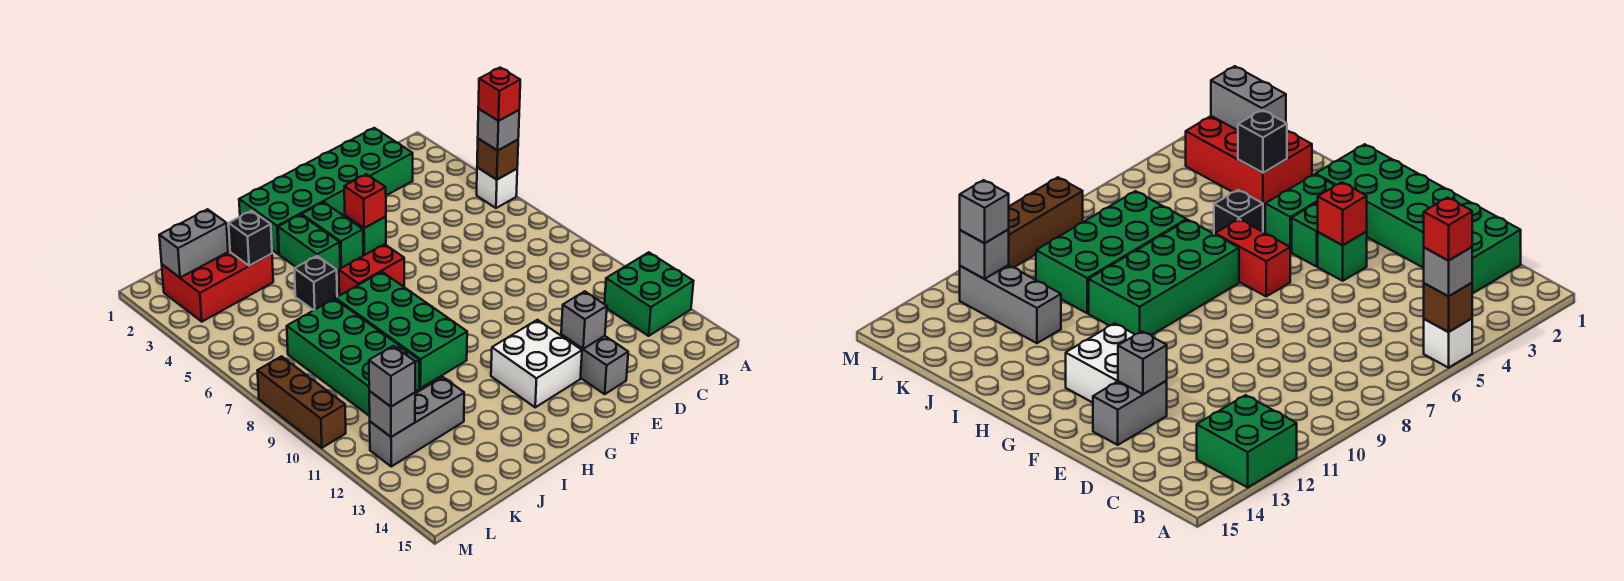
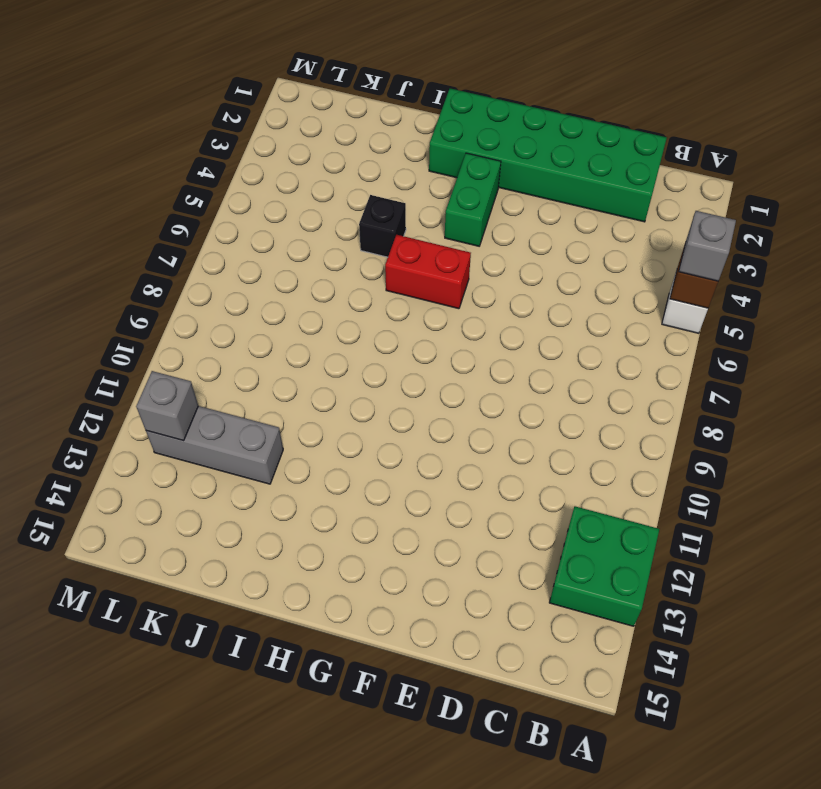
none -> grey brick E13:E14 level 1
none -> green brick F4 level 1
none -> white brick F12:G13 level 1

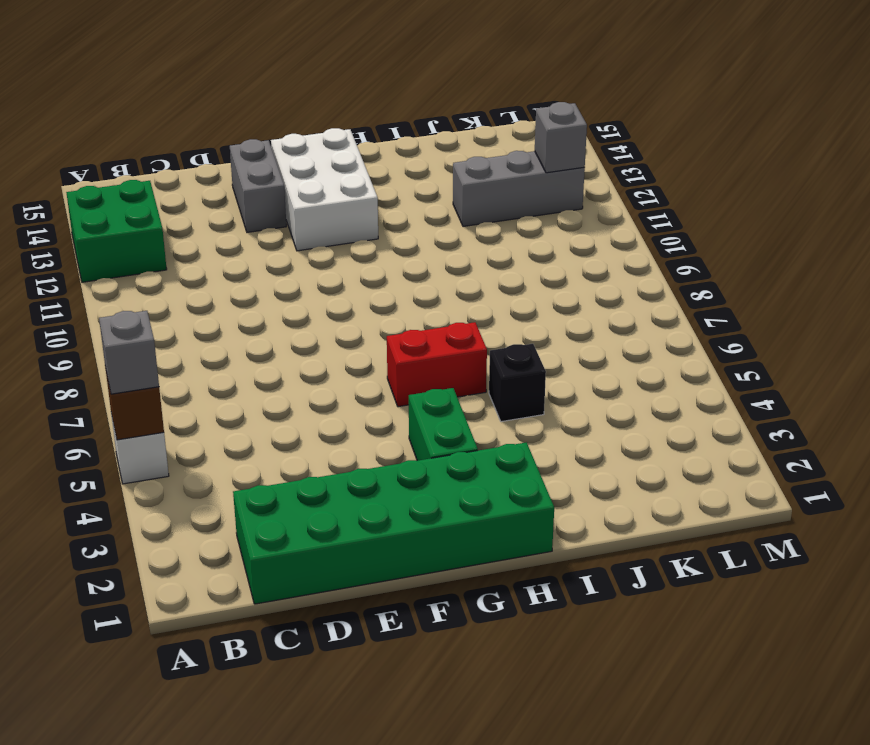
white brick F12:G14 level 1 -> white brick F12:G13 level 1
none -> green brick F4 level 1
none -> green brick H3:H4 level 1
none -> green brick H7:I10 level 1

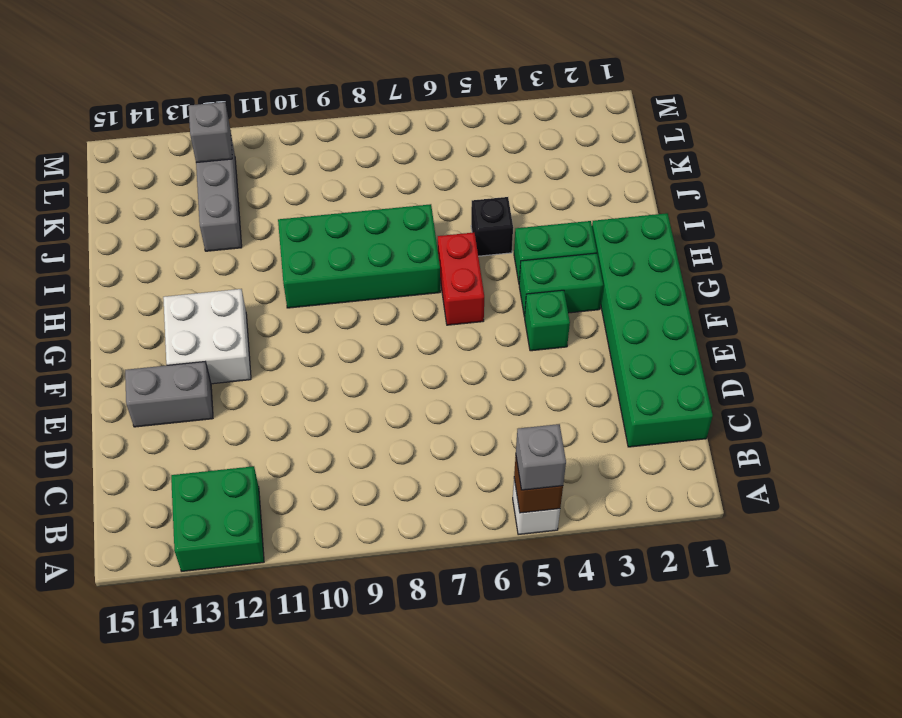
none -> red brick J2:L3 level 1
none -> green brick J7:K10 level 1
none -> brown brick M8:M10 level 1

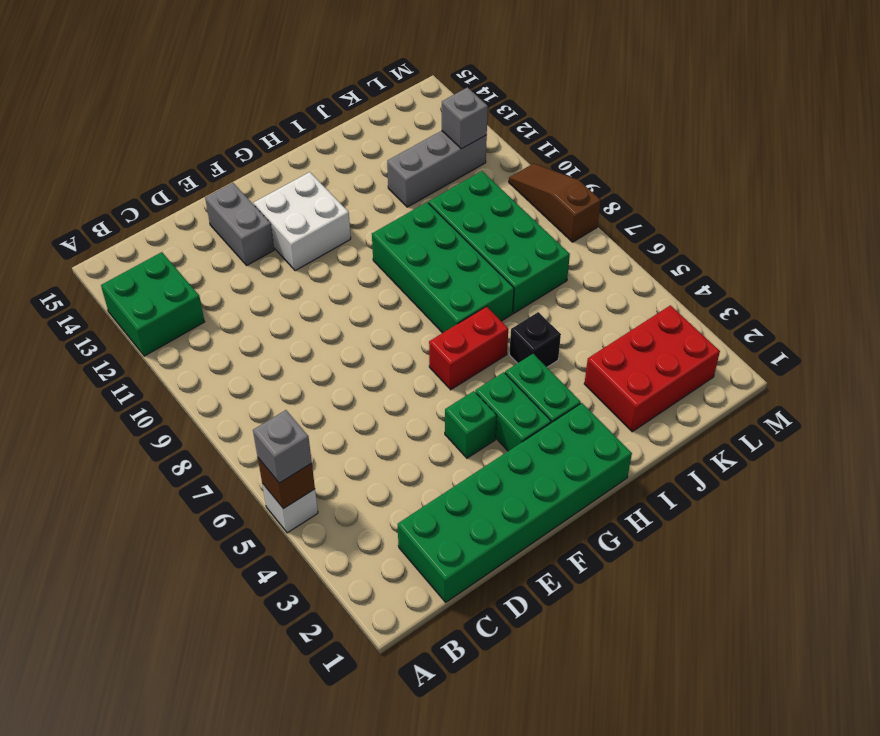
brown slope M8:M10 level 1 top 8 -> brown brick M8:M10 level 1
none -> grey brick E13 level 2
none -> red brick F4 level 2
none -> black brick J3 level 2

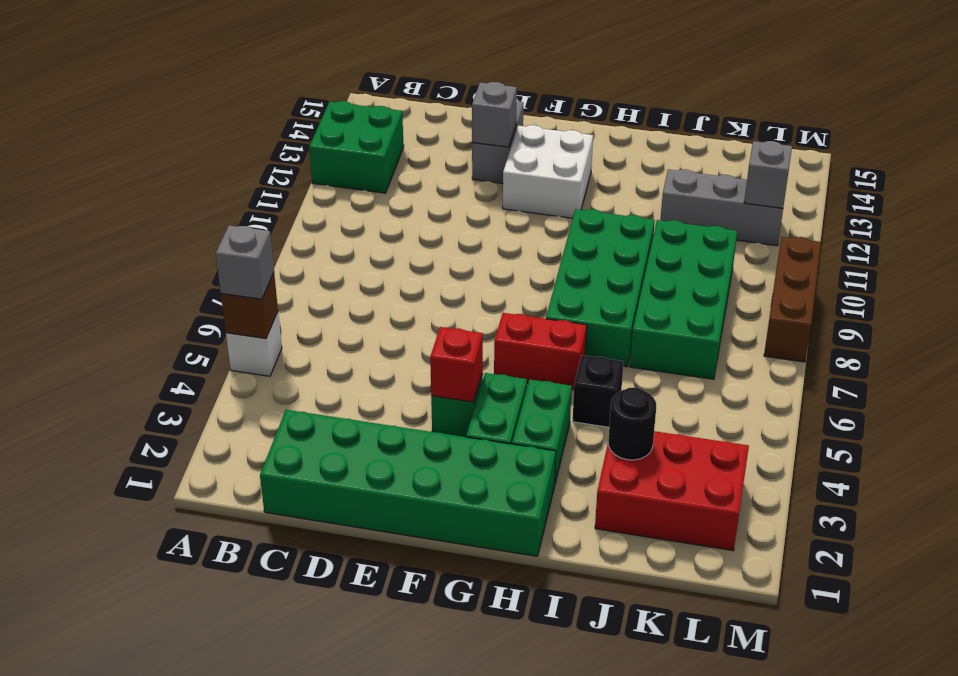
black round brick J3 level 2 -> black brick J3 level 2
none -> grey brick K2:L2 level 2
none -> grey brick L12 level 3
none -> red brick A5 level 4

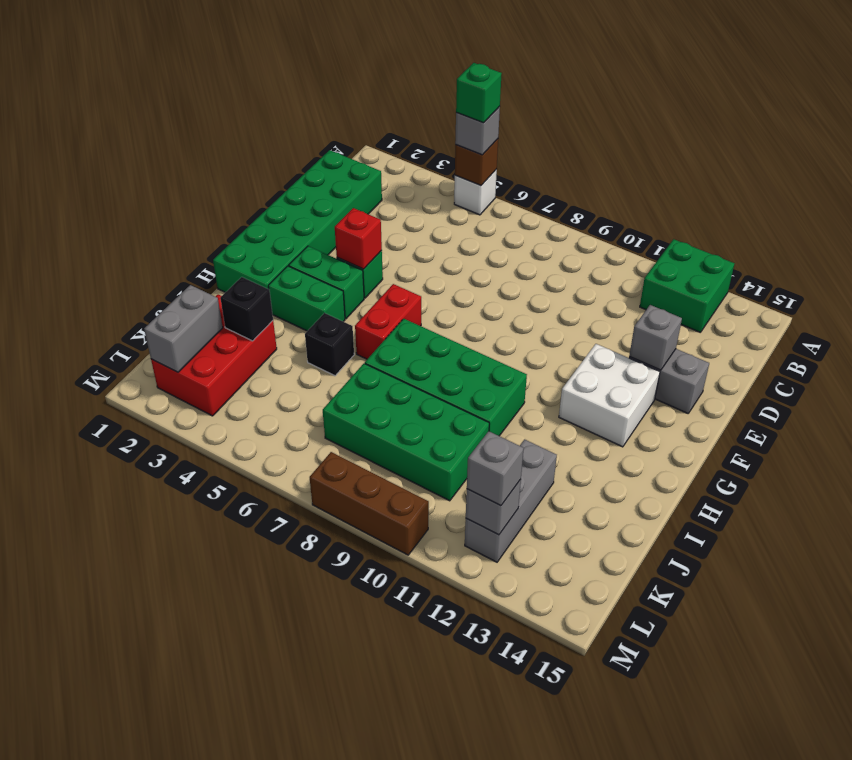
green brick A5 level 4 -> red brick A5 level 4

